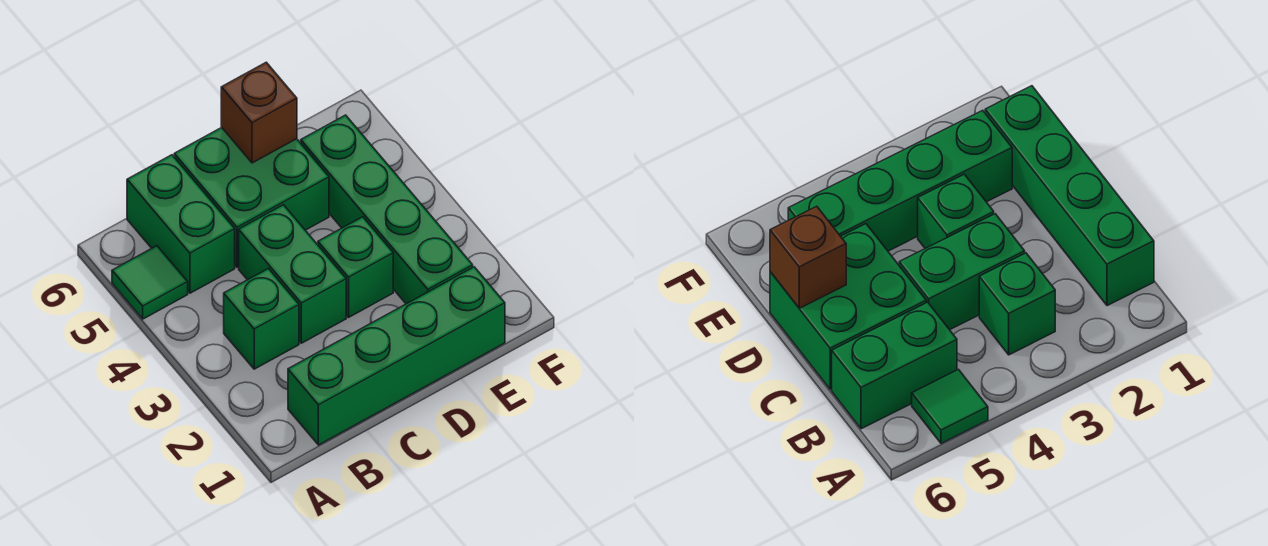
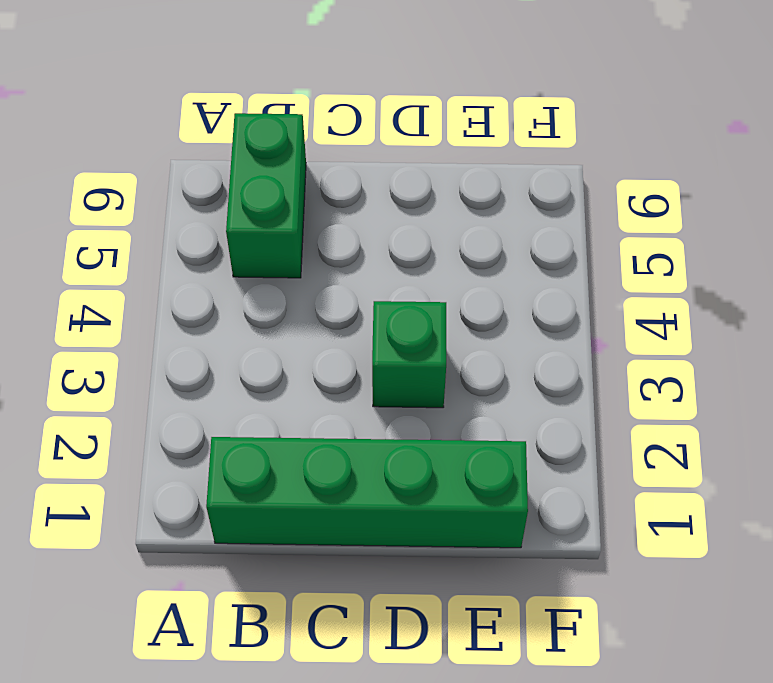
none -> green tile A5 level 1
none -> green brick B3 level 1

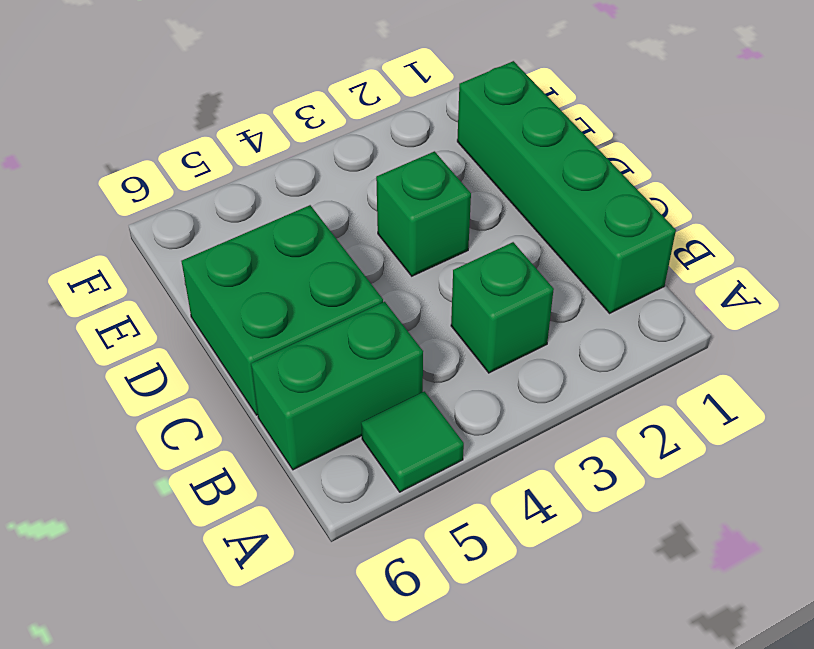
none -> green brick C3:C4 level 1
none -> green brick E2:E5 level 1

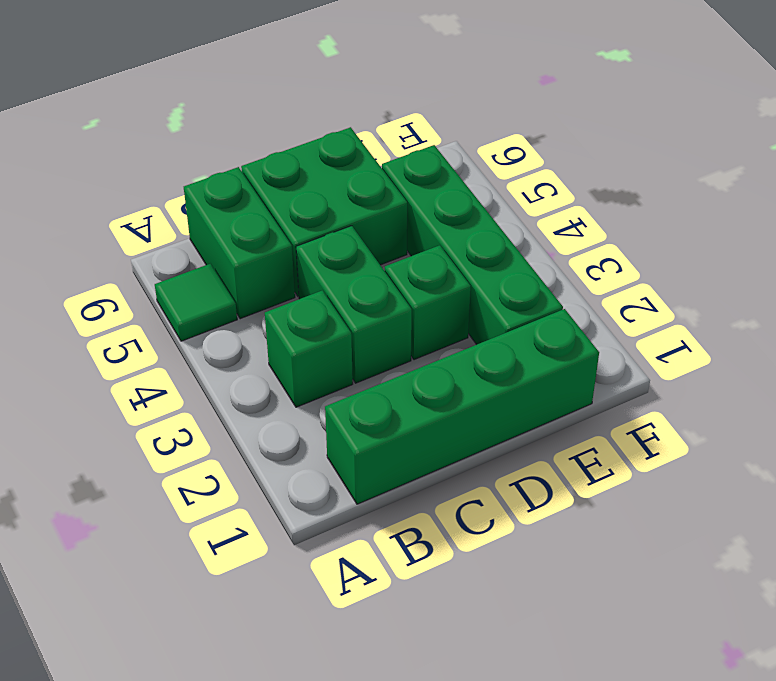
none -> brown brick D6 level 2

